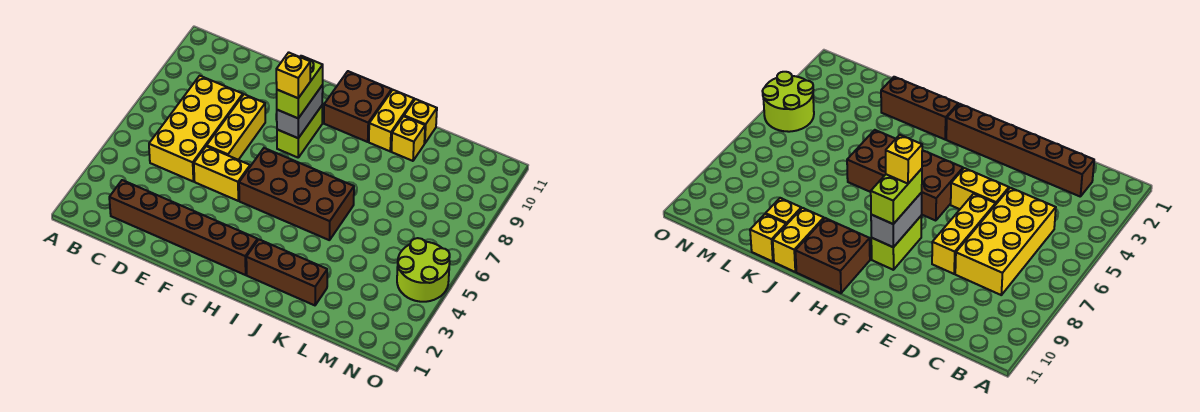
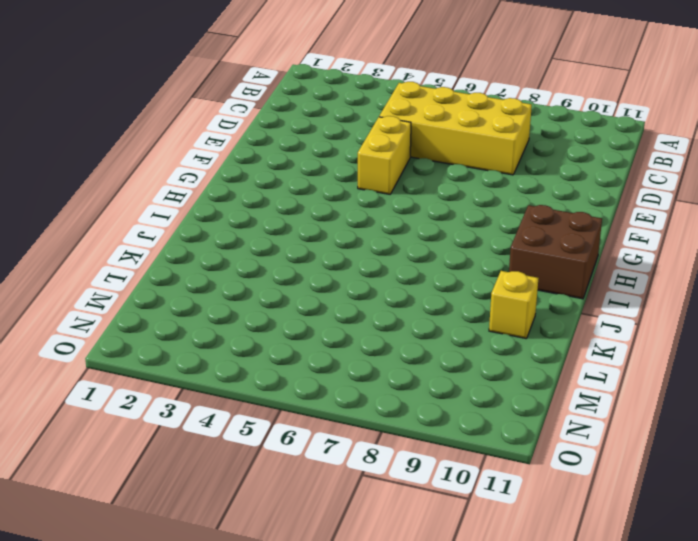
none -> brown brick C2:H2 level 1
none -> yellow brick E6:E8 level 1
none -> brown brick G5:J6 level 1

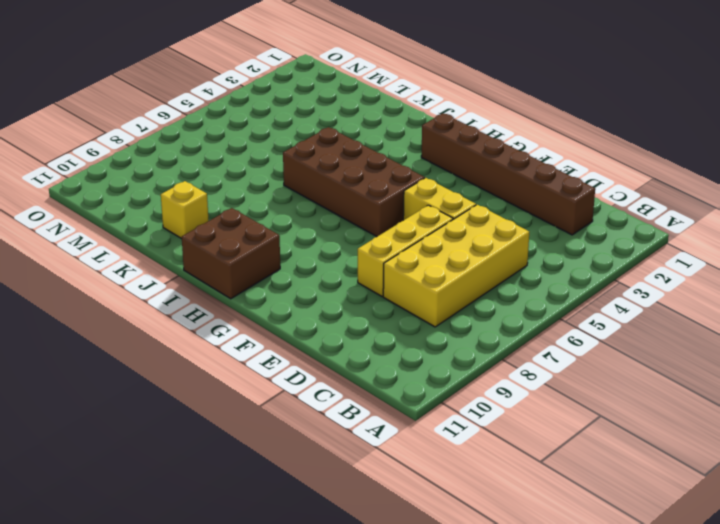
none -> lime brick G8:G9 level 1
none -> brown brick I2:K2 level 1
none -> yellow brick J10:J11 level 1

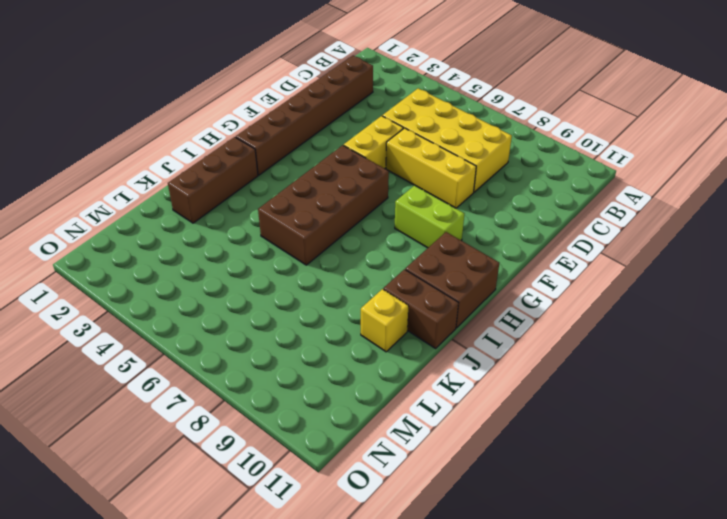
brown brick J10:J11 level 1 -> yellow brick J10:J11 level 1
none -> yellow brick K11 level 1
none -> lime round brick N4:O5 level 1
none -> grey brick G8:G9 level 2

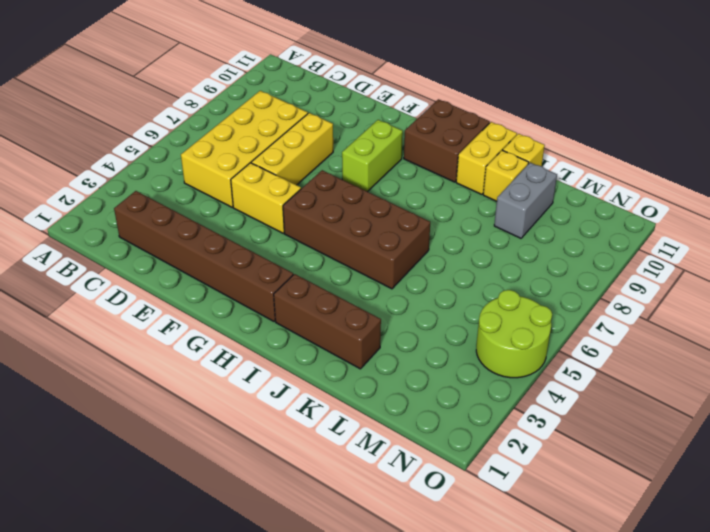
grey brick L9:L10 level 1 -> grey brick G8:G9 level 2
none -> lime brick G8:G9 level 3
none -> yellow brick G8 level 4

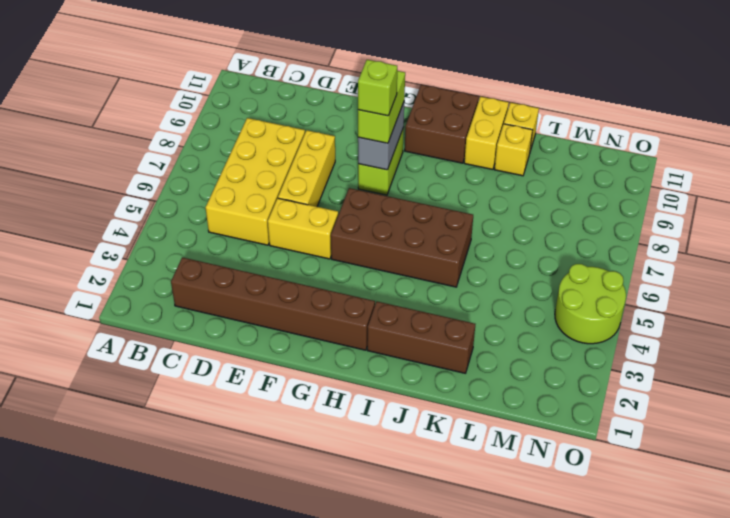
lime brick G8 level 4 -> yellow brick G8 level 4

